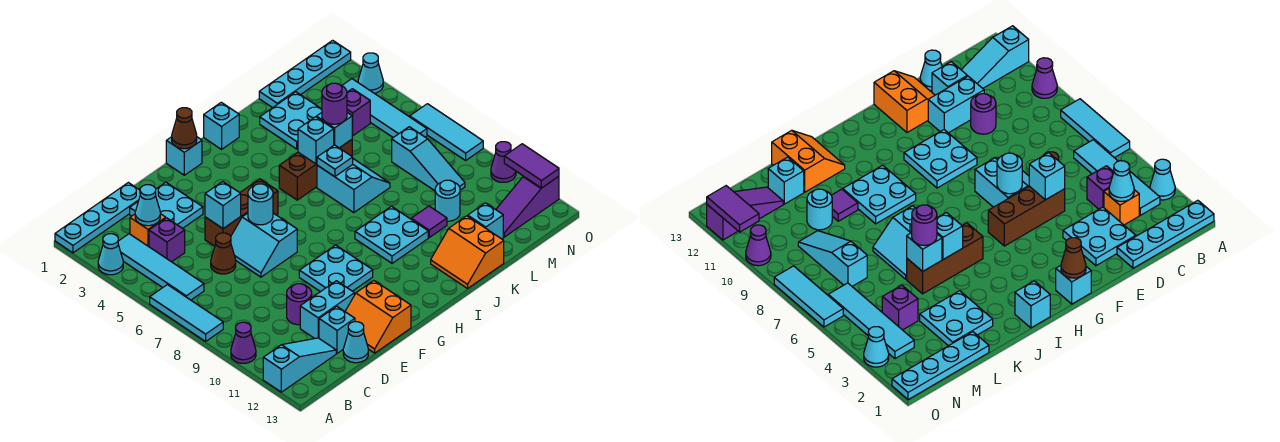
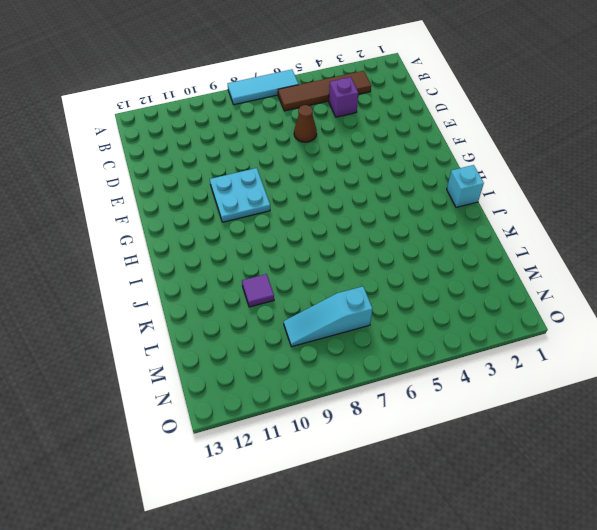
brown tile B3:B6 level 1 -> cyan tile B3:B6 level 1
none -> cyan plate A1:D1 level 1
none -> cyan cone A3 level 1
none -> purple cone A10 level 1
none -> cyan slope A12:C12 level 1 top A

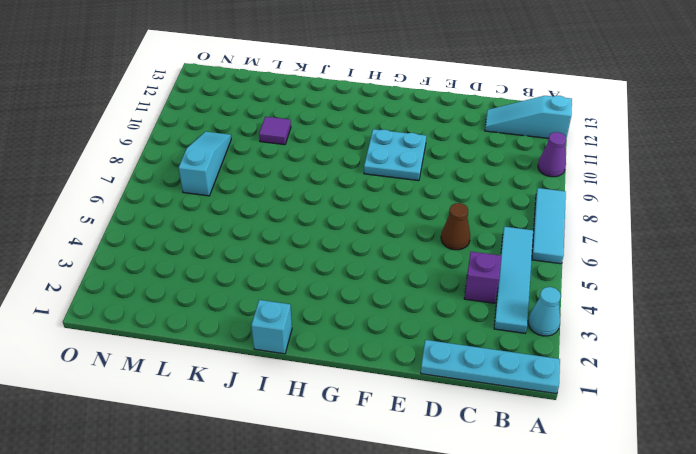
none -> orange brick C3 level 1
none -> cyan plate D2:E3 level 1
none -> purple round brick D10 level 1
none -> cyan brick D11:E11 level 1

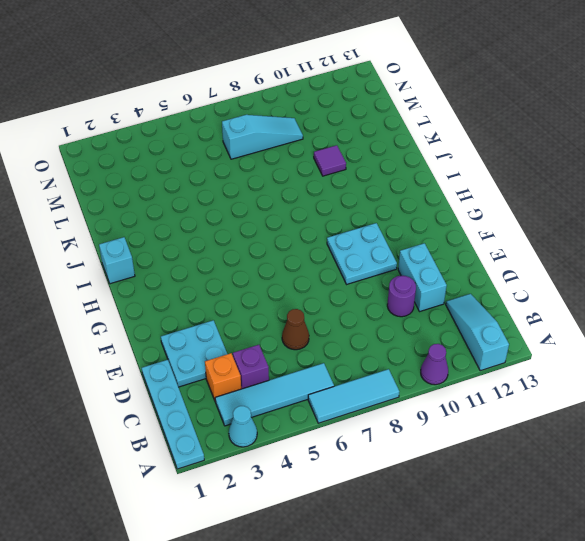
none -> cyan brick D12 level 1
none -> cyan cone D13 level 1
none -> brown brick E5:G5 level 1
none -> cyan slope E6:F7 level 1 top F

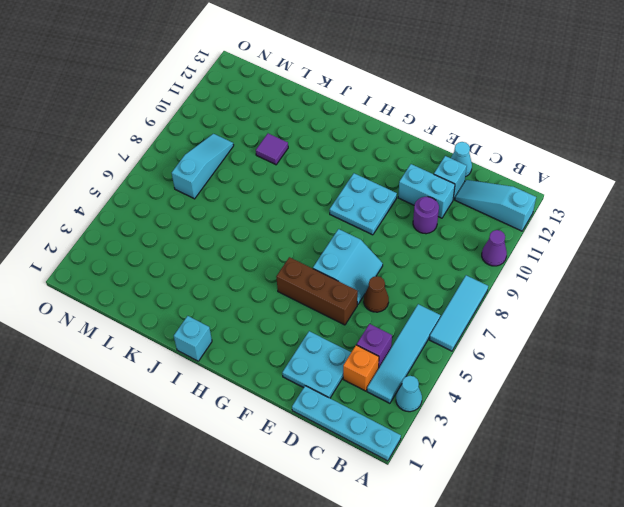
none -> orange slope E12:F13 level 1 top F
none -> cyan brick G1 level 1
none -> brown brick I5:K5 level 1
none -> cyan plate I9:J10 level 1

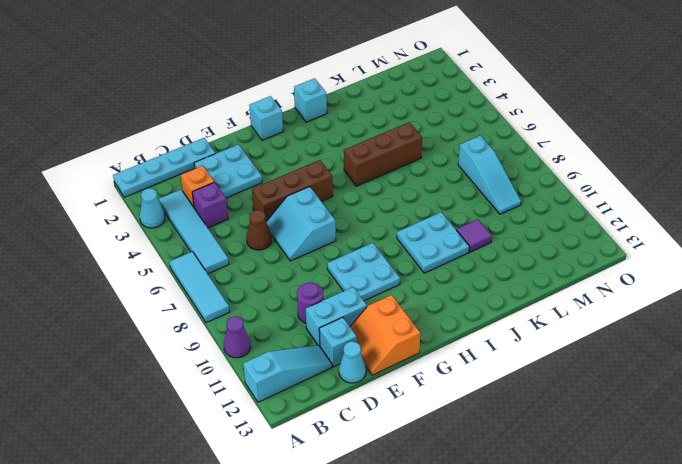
none -> cyan slope J6:K7 level 1 top J
none -> orange slope J12:K13 level 1 top K
none -> cyan plate K2:L3 level 1
none -> cyan plate L1:O1 level 1

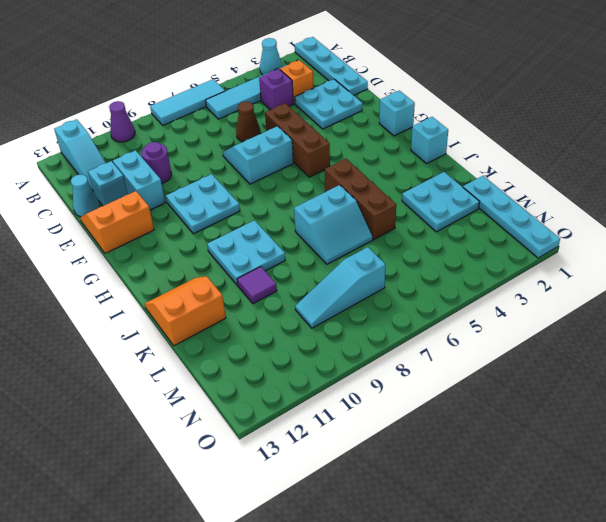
none -> cyan round brick L10 level 1
none -> cyan brick L12 level 1
none -> purple brick M4 level 1
none -> purple slope M12:O12 level 1 top O

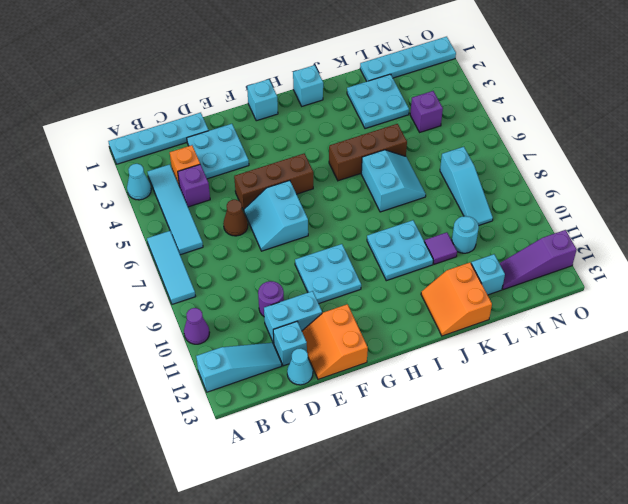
none -> cyan tile N3:N6 level 1
none -> cyan cone O3 level 1
none -> cyan tile O6:O8 level 1
none -> purple cone O10 level 1

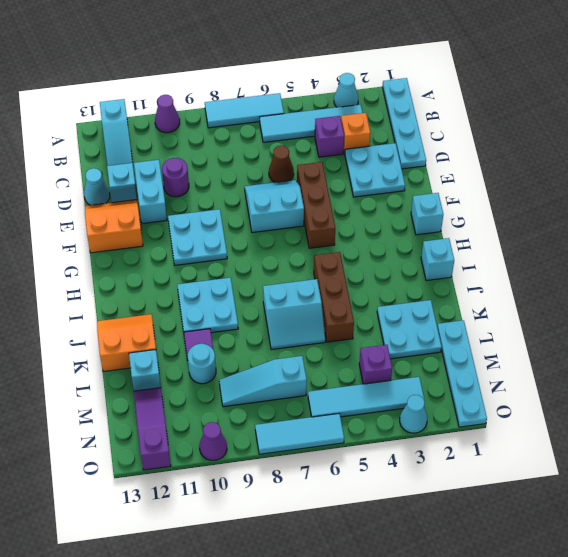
none -> cyan cone C3 level 2
none -> cyan brick E5 level 2
none -> cyan round brick F6 level 2
none -> brown cone G1 level 2

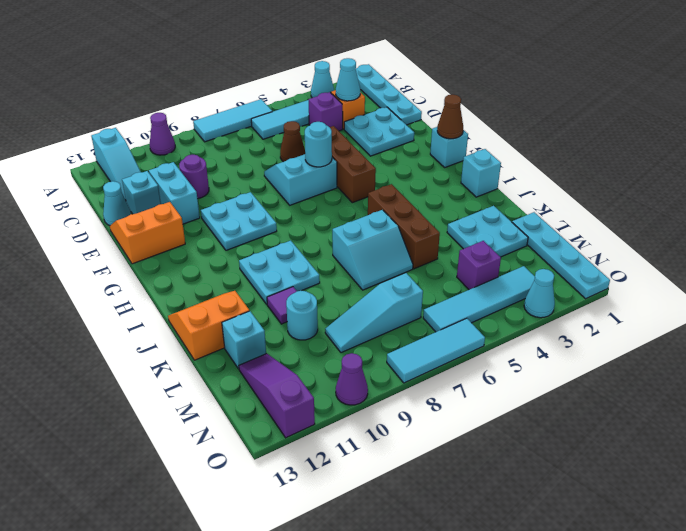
none -> cyan brick E5 level 2
none -> cyan brick J5 level 2
none -> cyan plate J6 level 2
none -> cyan brick K5 level 2

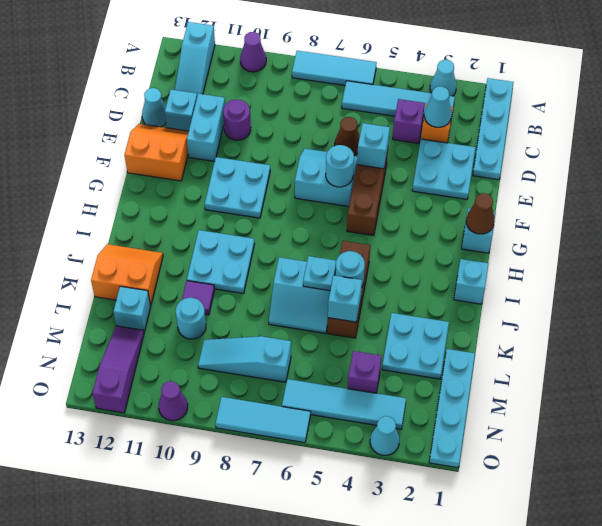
cyan round brick J5 level 2 -> cyan brick J5 level 2
none -> purple tile O11:O12 level 2
none -> purple round brick K5 level 3

